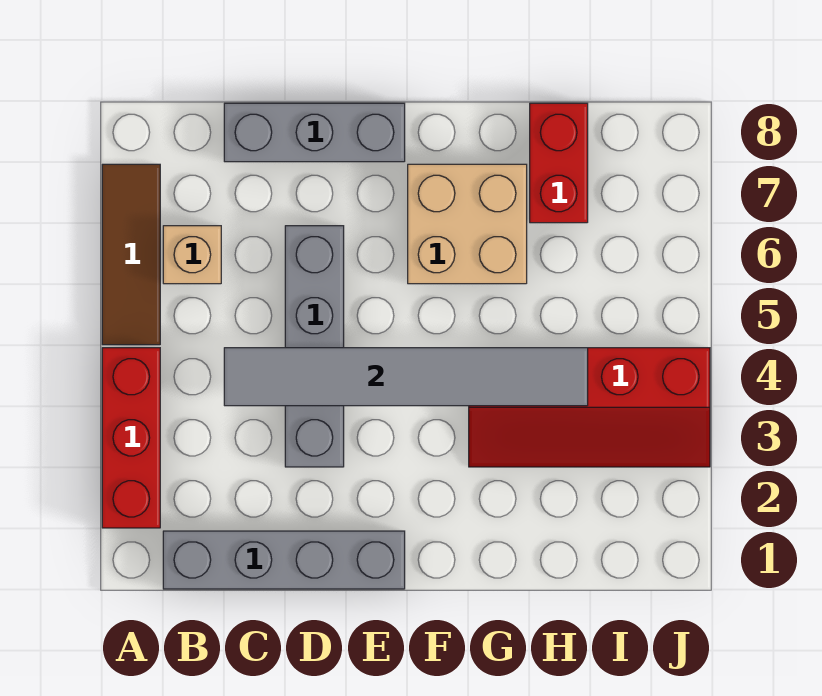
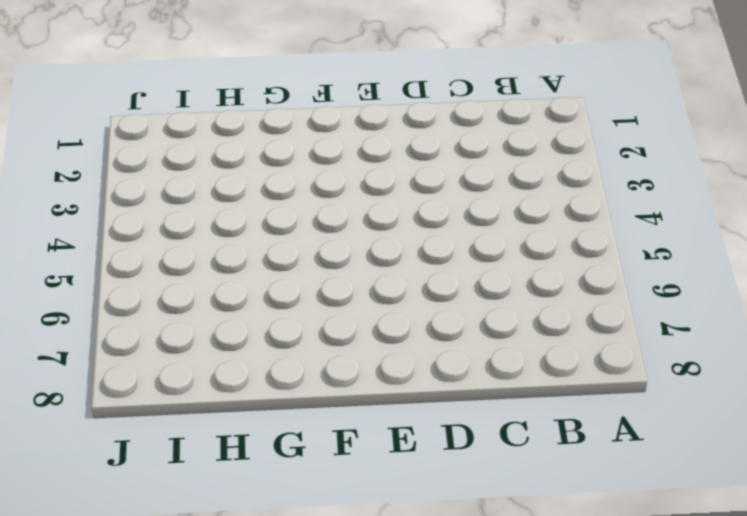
none -> red brick A2:A4 level 1
none -> brown tile A5:A7 level 1

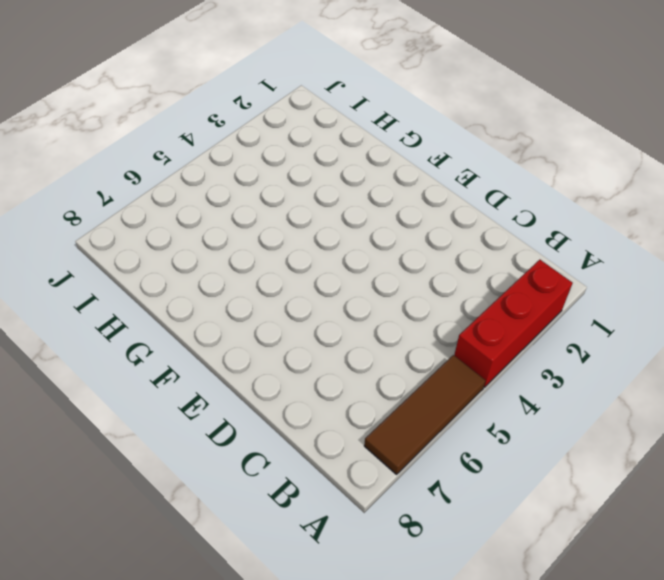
none -> grey brick B1:E1 level 1
none -> tan brick B6 level 1

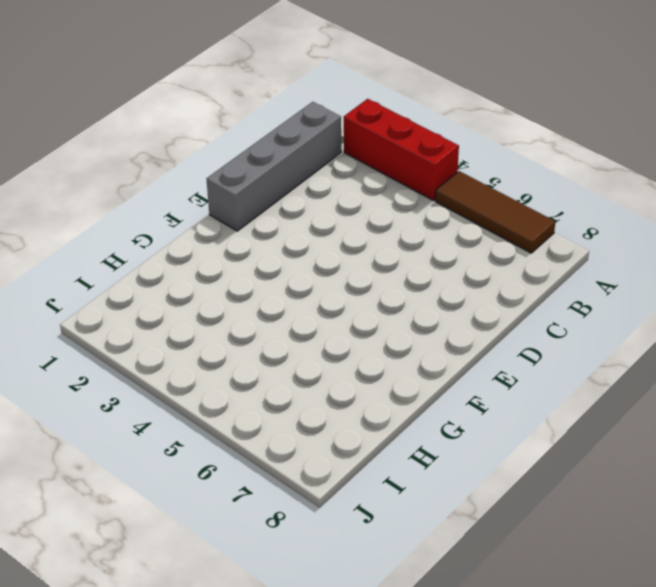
none -> tan brick B6 level 1
none -> grey brick C8:E8 level 1

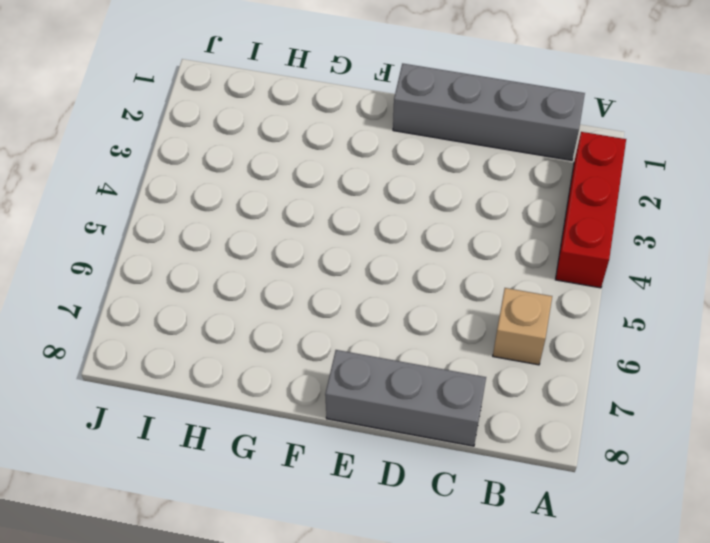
none -> brown tile A5:A7 level 1
none -> grey brick D3:D6 level 1

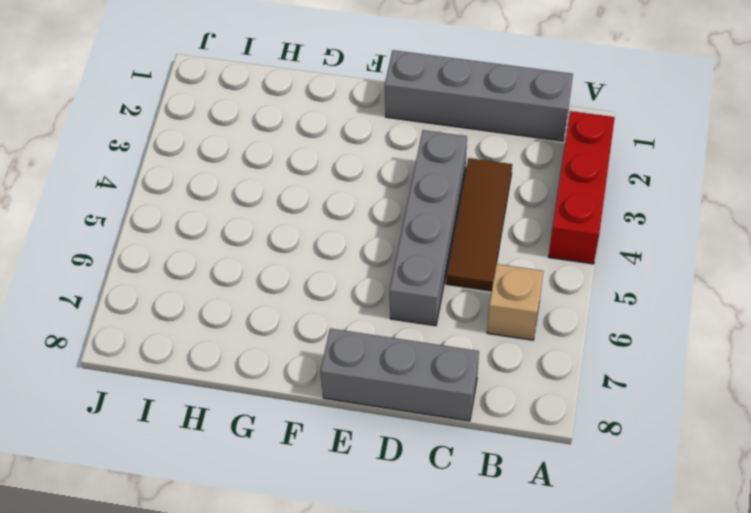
brown tile C3:C5 level 1 -> brown tile A5:A7 level 1
none -> tan brick F6:G7 level 1
none -> red slope G3:J4 level 1 top 4

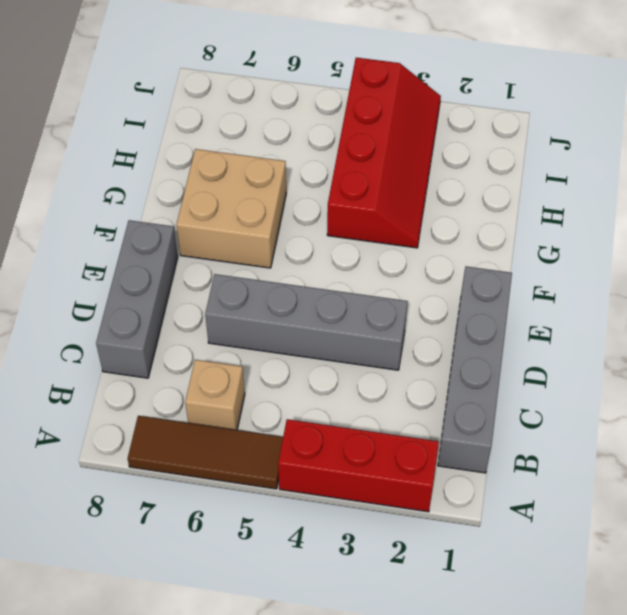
none -> red brick H7:H8 level 1
none -> grey tile C4:H4 level 2

